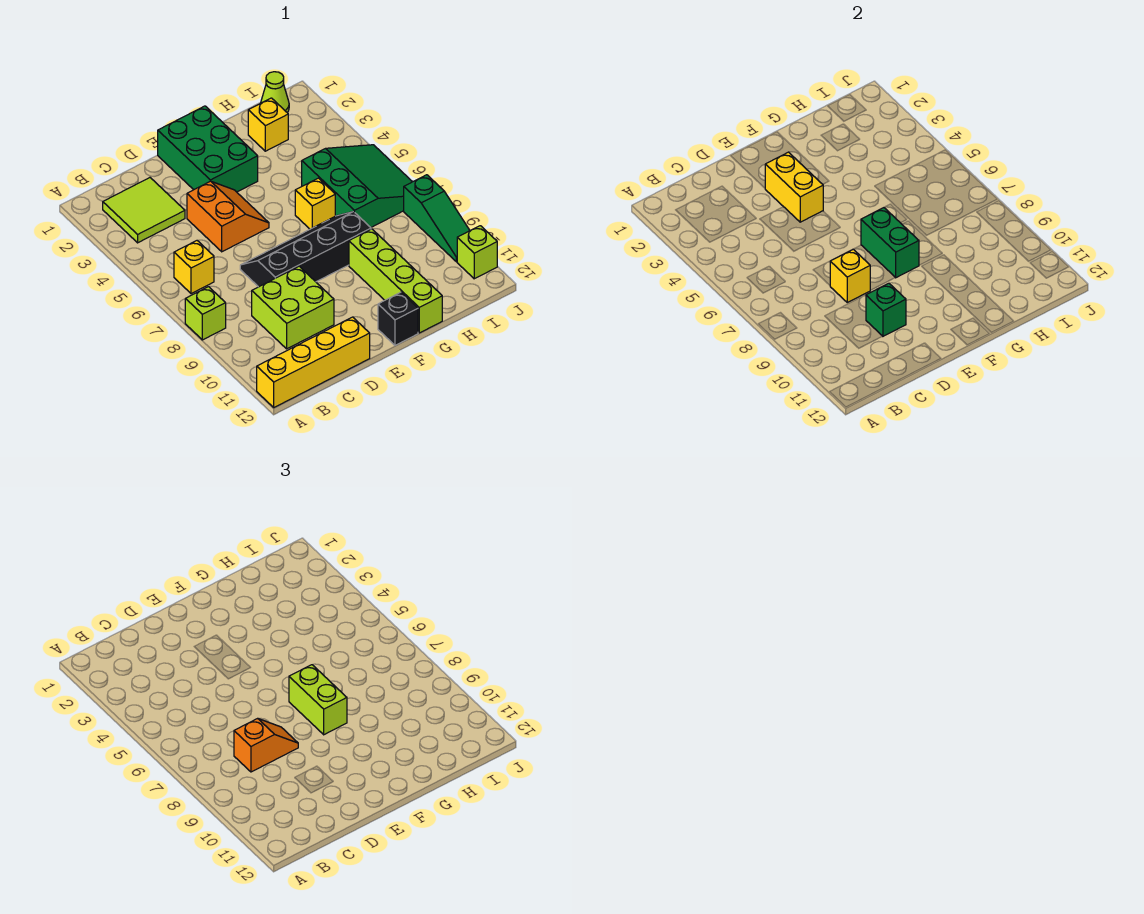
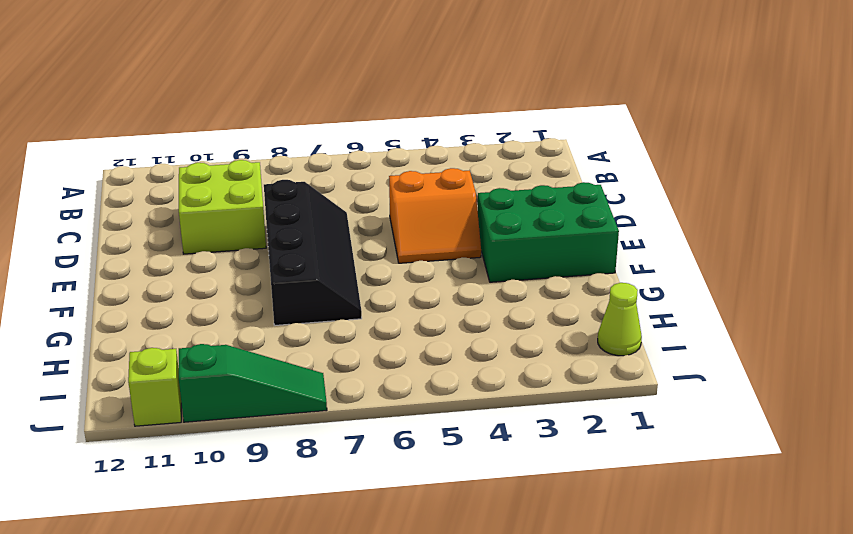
green slope J8:J10 level 1 top 10 -> green slope J8:J10 level 1 top 8
none -> lime brick A8 level 1
none -> yellow brick A12:D12 level 1
none -> lime tile B2:C3 level 1

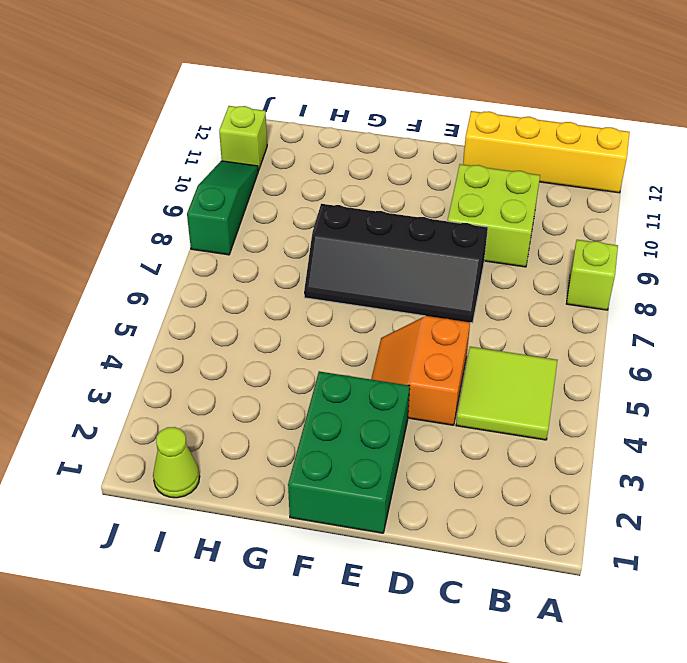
lime tile B4:C5 level 1 -> lime tile B2:C3 level 1
none -> yellow brick B6 level 1
none -> black brick F12 level 1
none -> yellow brick G6 level 1

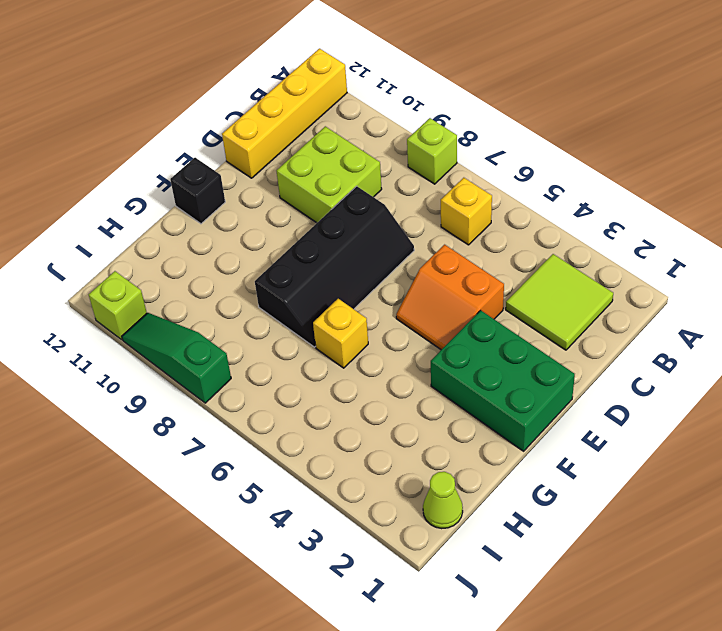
none -> lime brick G9:G12 level 1
none -> yellow brick H2 level 1
none -> green slope H5:J7 level 1 top H

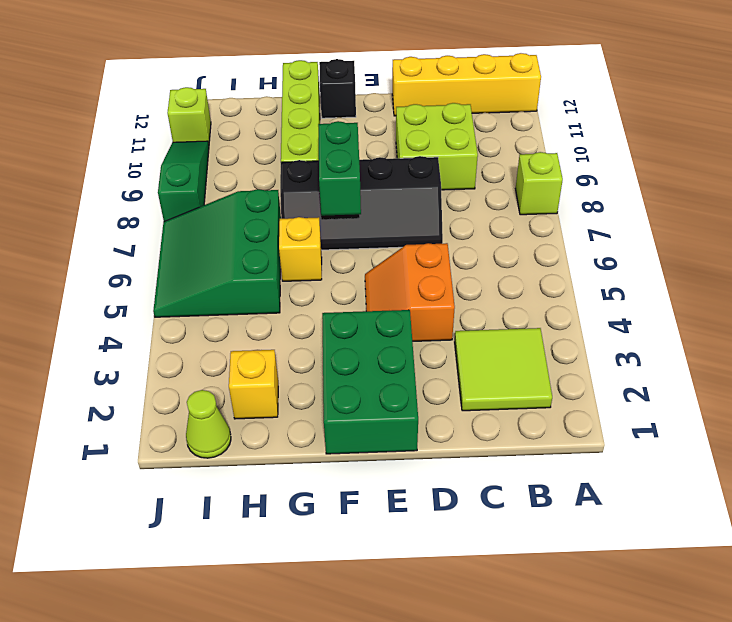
none -> yellow brick B6 level 1
none -> yellow brick D8 level 2
none -> green brick D10 level 2

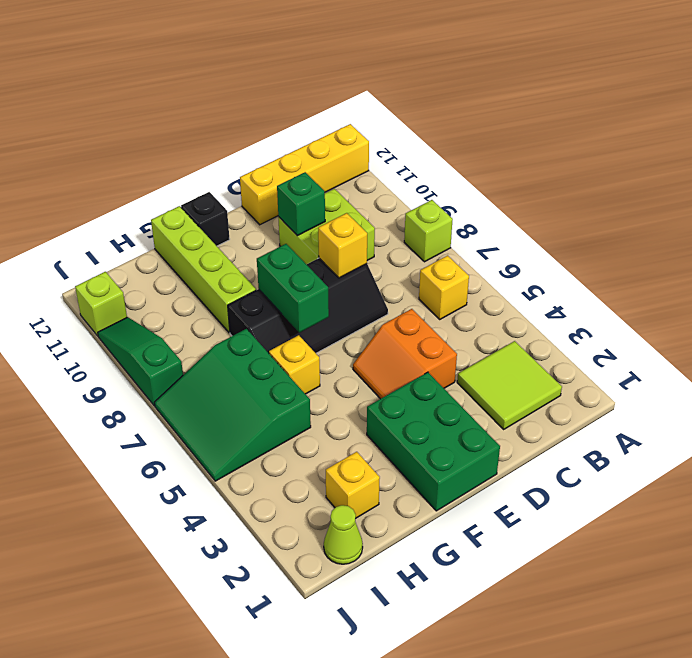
none -> yellow brick E3:E4 level 2
none -> orange slope C8:D8 level 3 top C
none -> lime brick F7:F8 level 3

